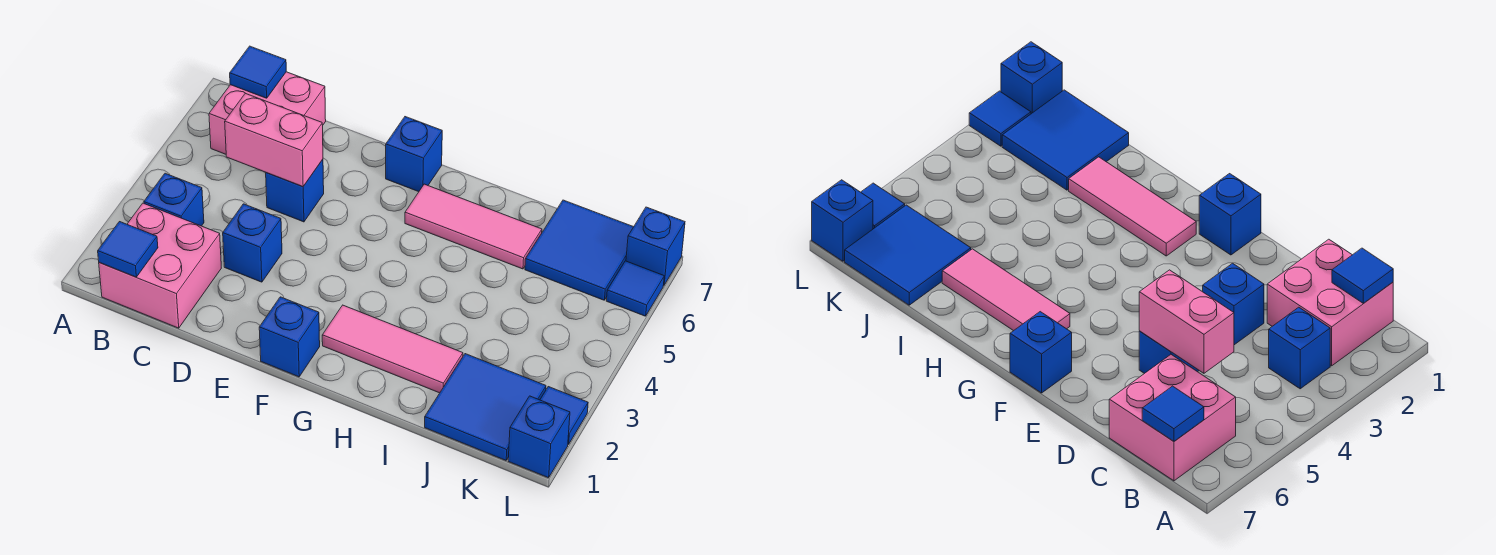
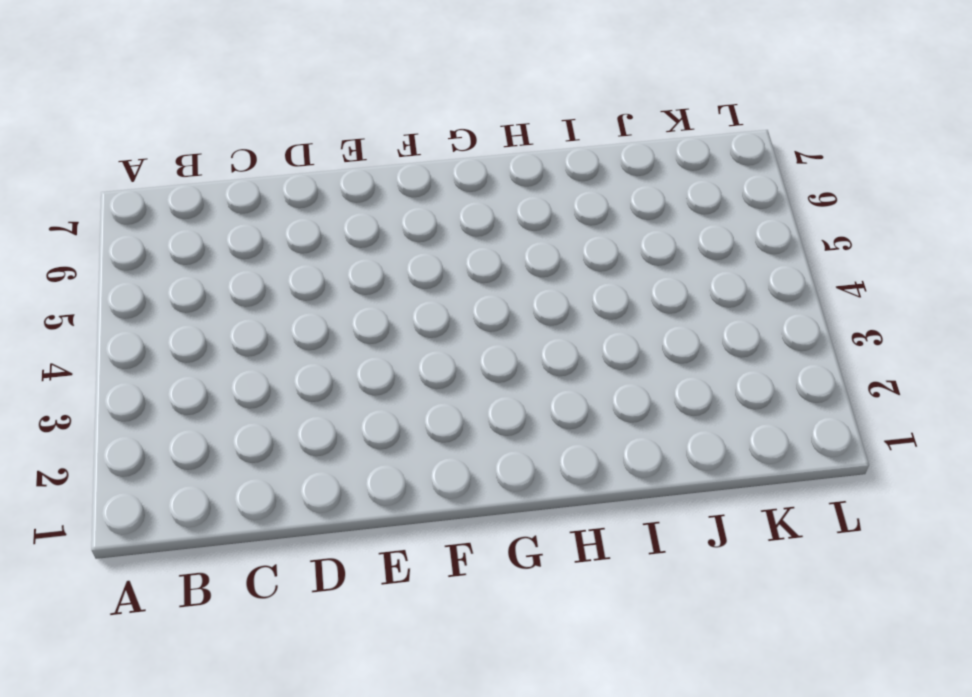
none -> pink brick B1:C2 level 1
none -> blue brick B3 level 1
none -> pink brick B6:C7 level 1

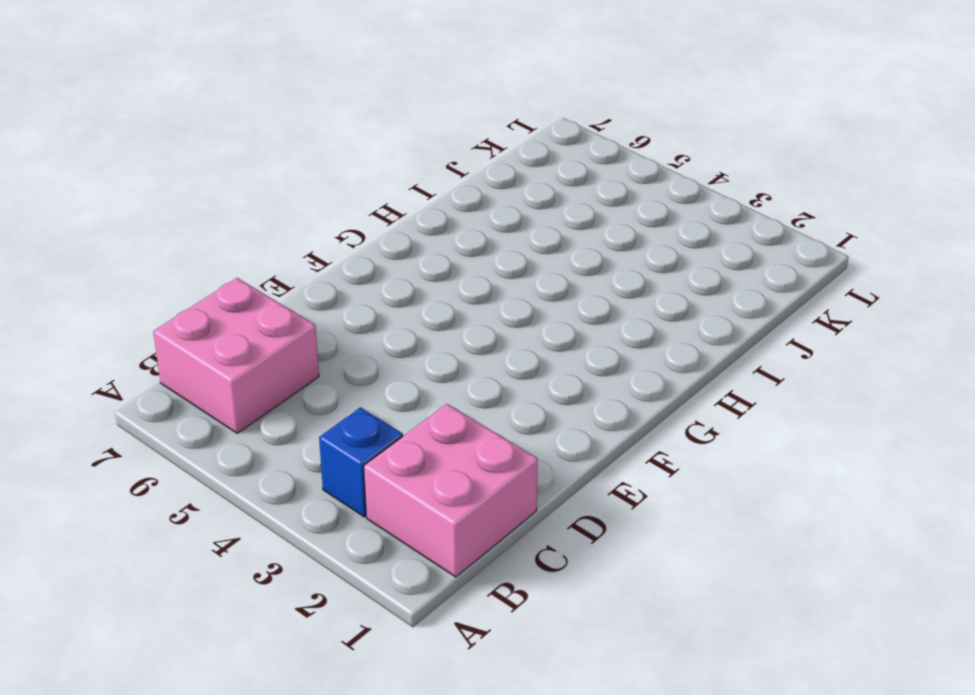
none -> blue brick D3 level 1
none -> blue brick D5 level 1
none -> blue brick F1 level 1

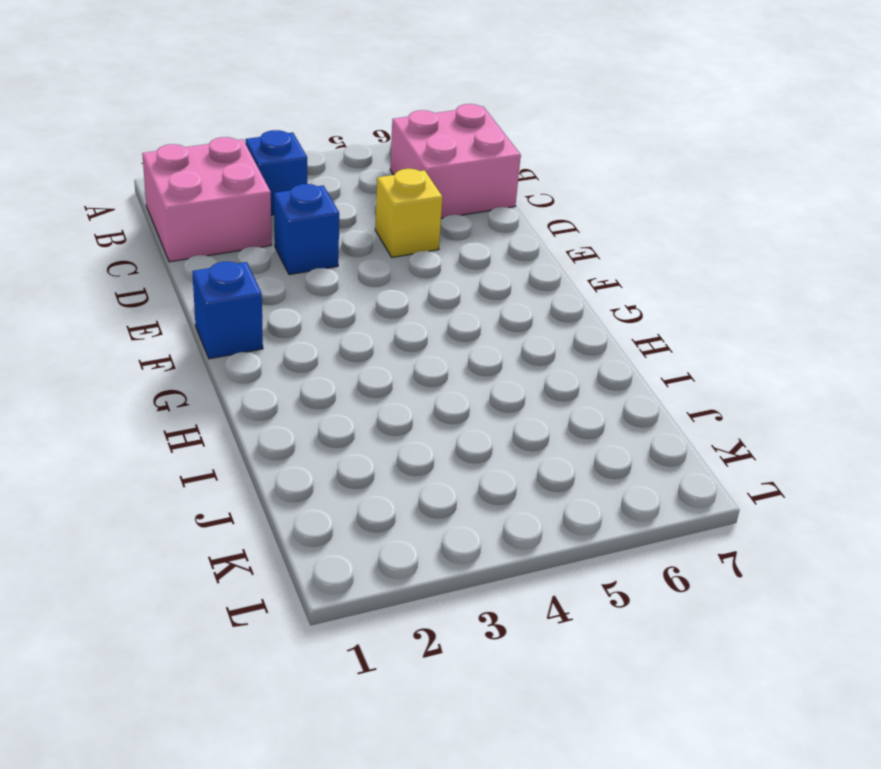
yellow brick D5 level 1 -> blue brick D5 level 1
none -> blue brick F7 level 1
none -> pink tile G2:I2 level 1
none -> pink tile G6:I6 level 1

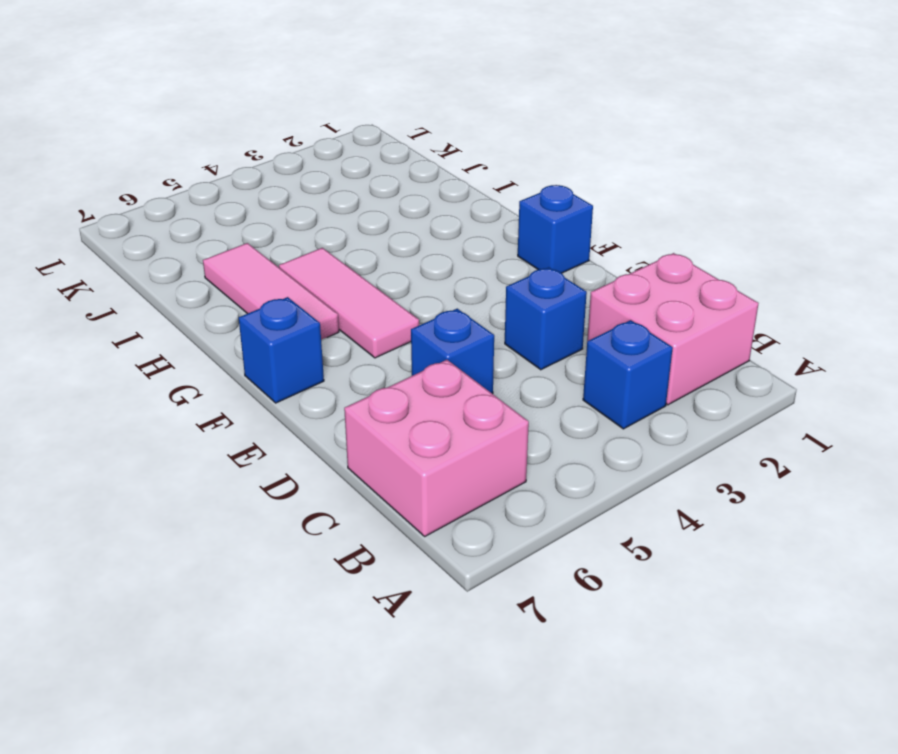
pink tile F5:H5 level 1 -> pink tile G2:I2 level 1
none -> blue tile J1:K2 level 1
none -> blue tile J6:K7 level 1
none -> blue brick L1 level 1

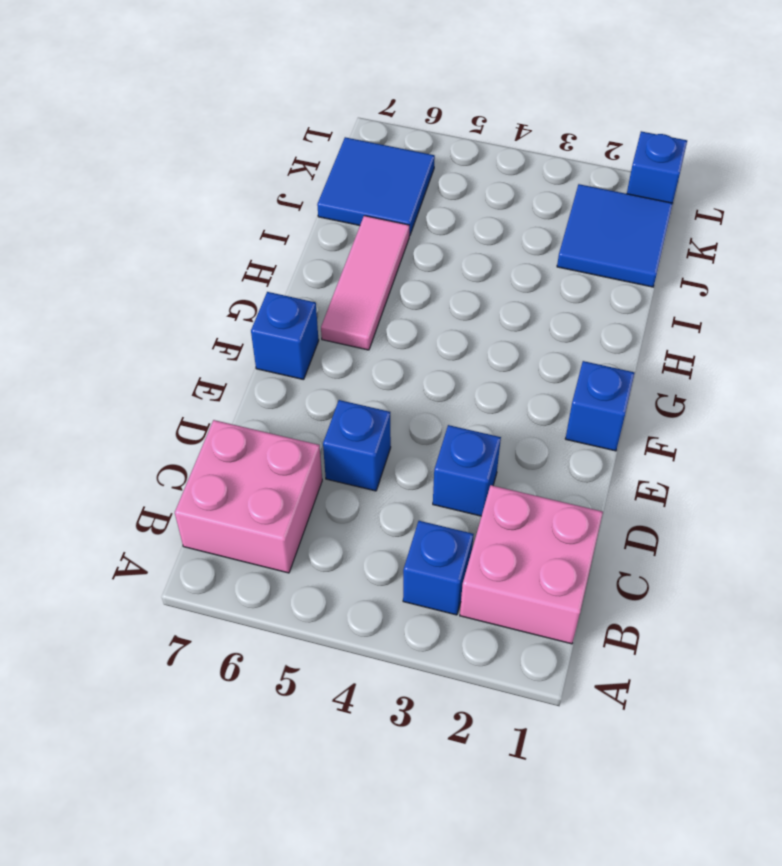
none -> pink tile G2:I2 level 1
none -> blue tile L2 level 1
none -> blue tile L6 level 1

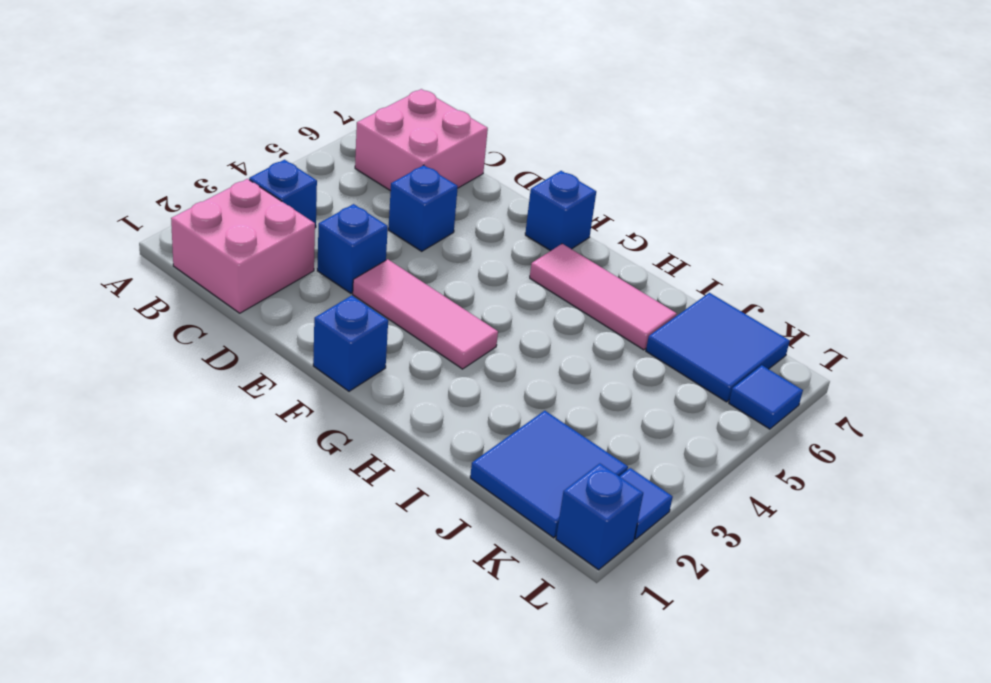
pink tile E3:G3 level 1 -> pink tile G2:I2 level 1
none -> blue brick L7 level 1
none -> blue tile B1 level 2
none -> blue tile B7 level 2

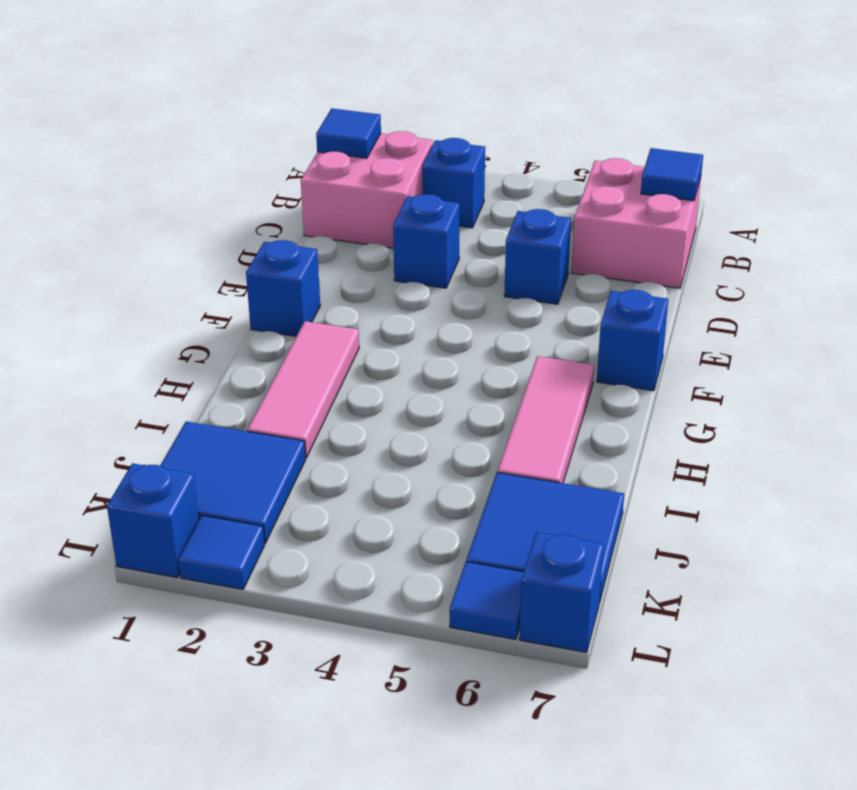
none -> pink brick C5:D5 level 2

